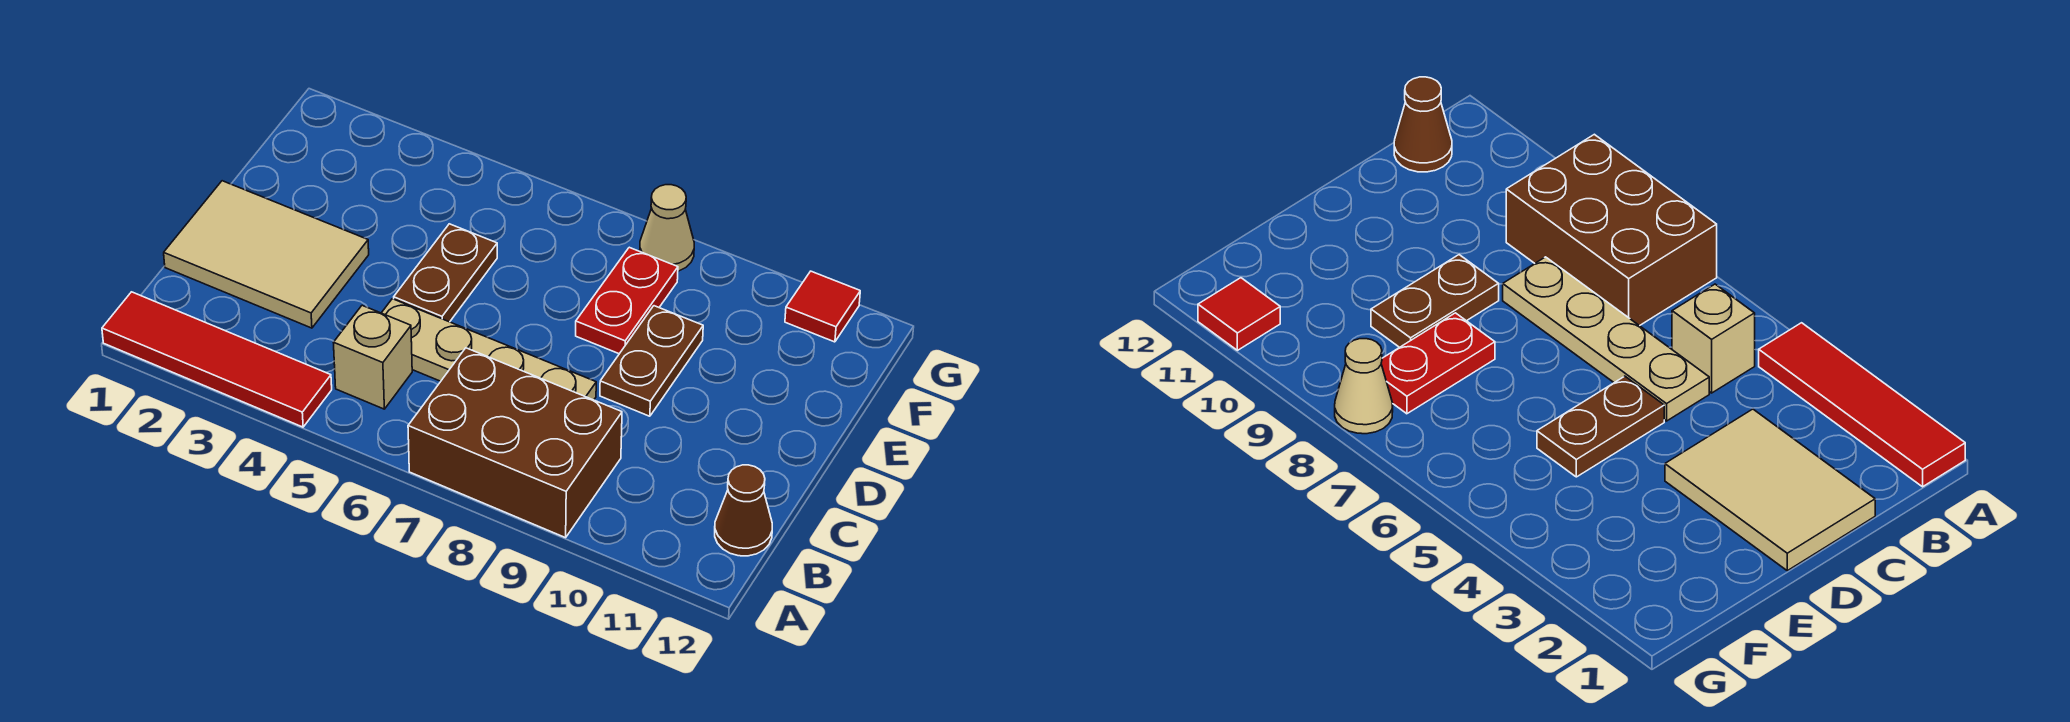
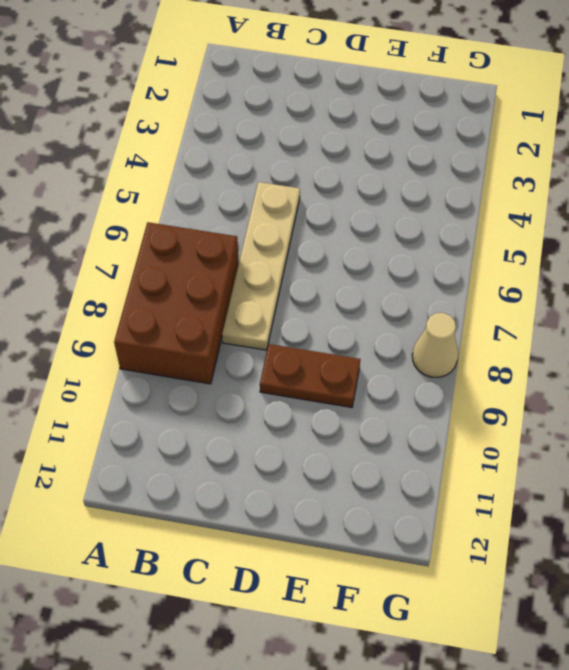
none -> red tile A1:A4 level 1
none -> tan brick B5 level 1

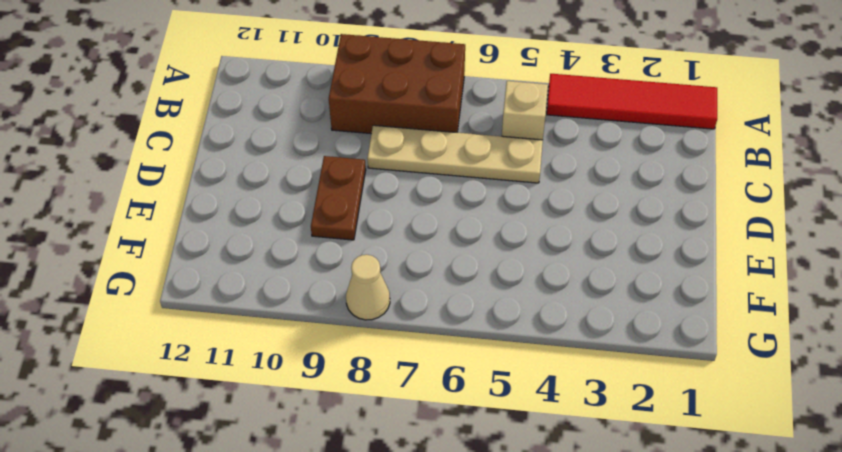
none -> brown cone B12 level 1
none -> tan tile C1:D3 level 1

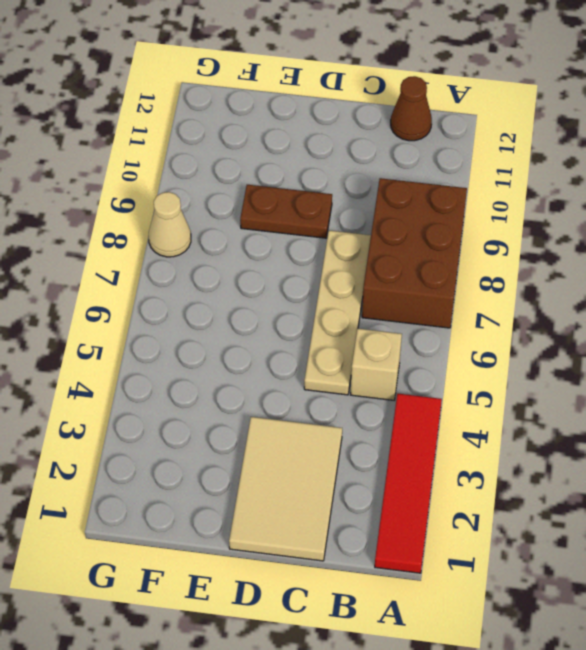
none -> brown plate D5:E5 level 1
none -> red plate E8:F8 level 1

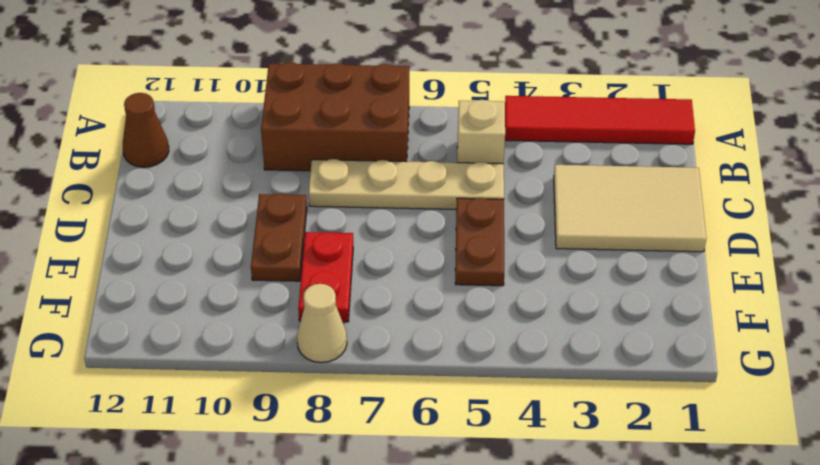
none -> red tile G11 level 1

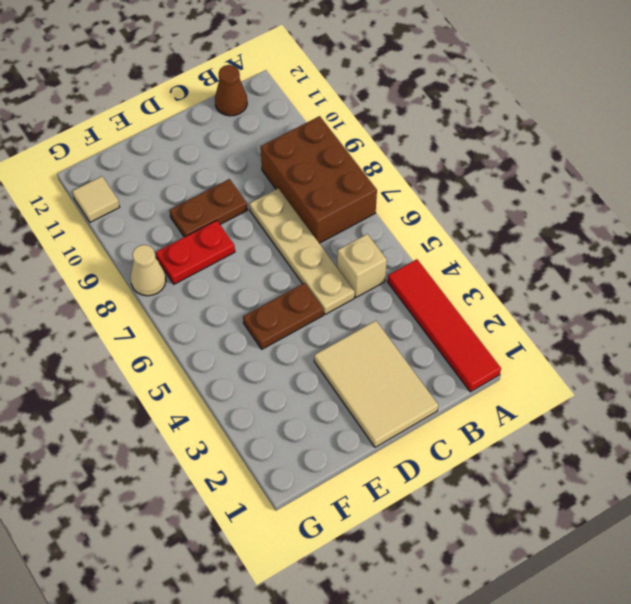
tan tile G11 level 1 -> red tile G11 level 1

